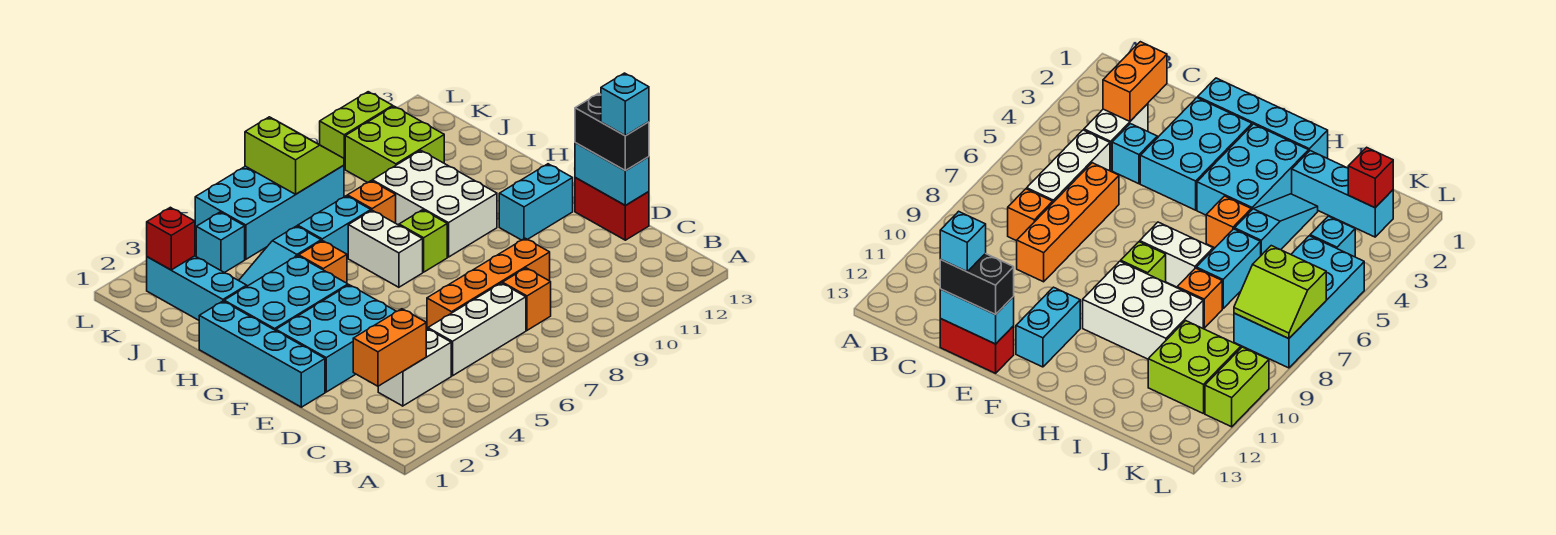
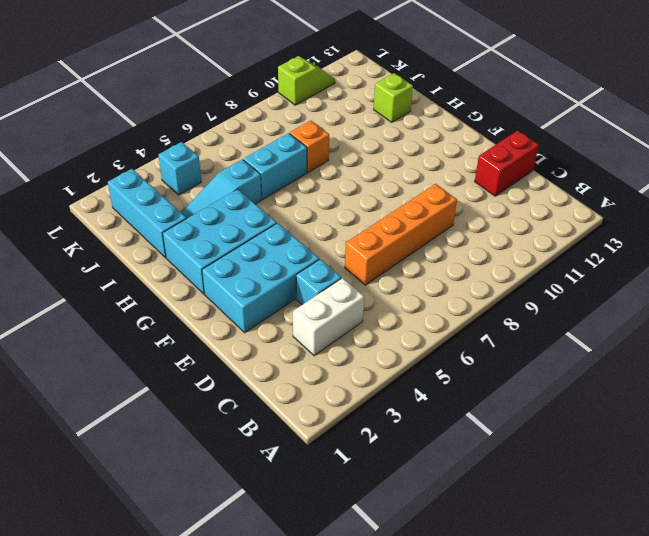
red brick D12:D13 level 1 -> red brick D13:E13 level 1
lime brick I12 level 1 -> lime brick G8 level 1
lime slope L10:L11 level 1 top 10 -> lime brick L10:L11 level 1
none -> white brick C5:C7 level 1
none -> orange brick C8 level 1
none -> cyan brick E1:H1 level 1

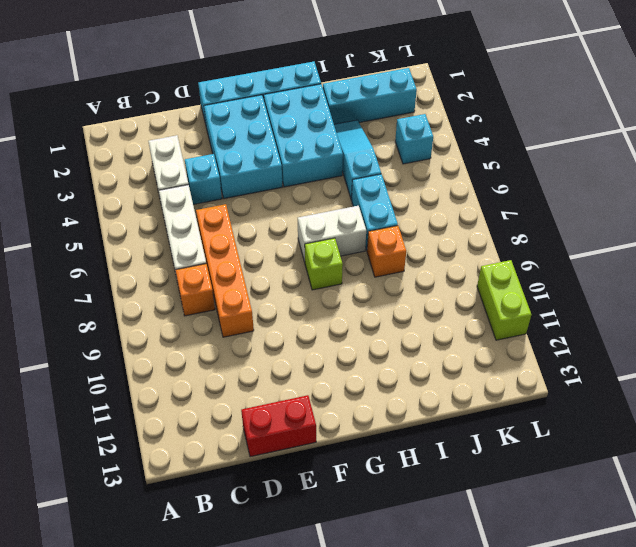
none -> cyan brick F11:F12 level 1
none -> white brick G9:I10 level 1
none -> orange brick H5 level 1

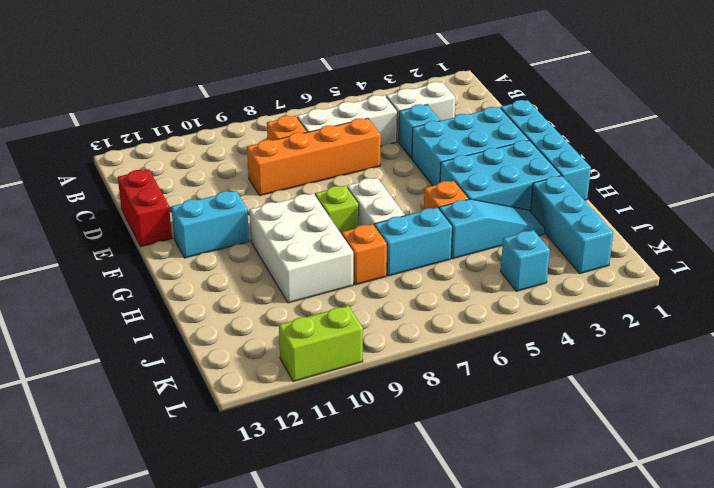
none -> lime brick J10:K11 level 1
none -> cyan brick K5:L8 level 1
none -> orange brick C2:C3 level 2

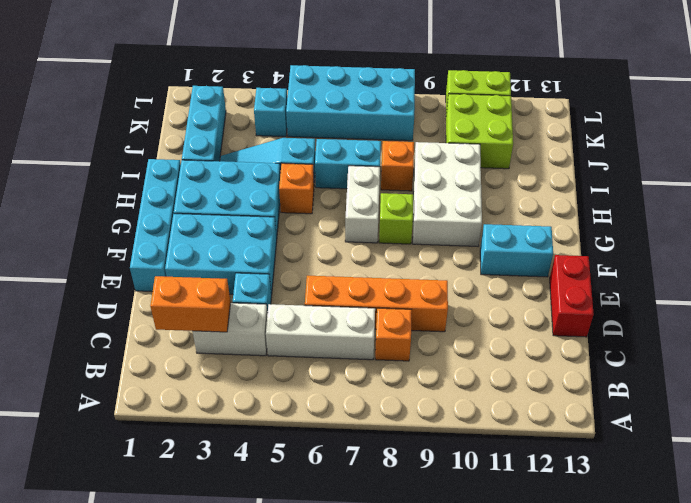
none -> cyan brick D13:E13 level 2
none -> red brick K2 level 2
none -> lime slope K7:L8 level 2 top 7

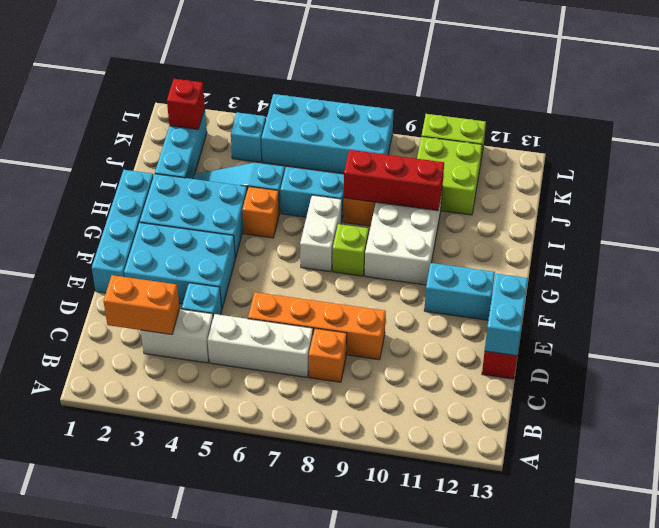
red brick I8:I10 level 2 -> none
none -> lime slope K7:L8 level 2 top 7
none -> black brick D13:E13 level 3
none -> cyan brick D13 level 4

